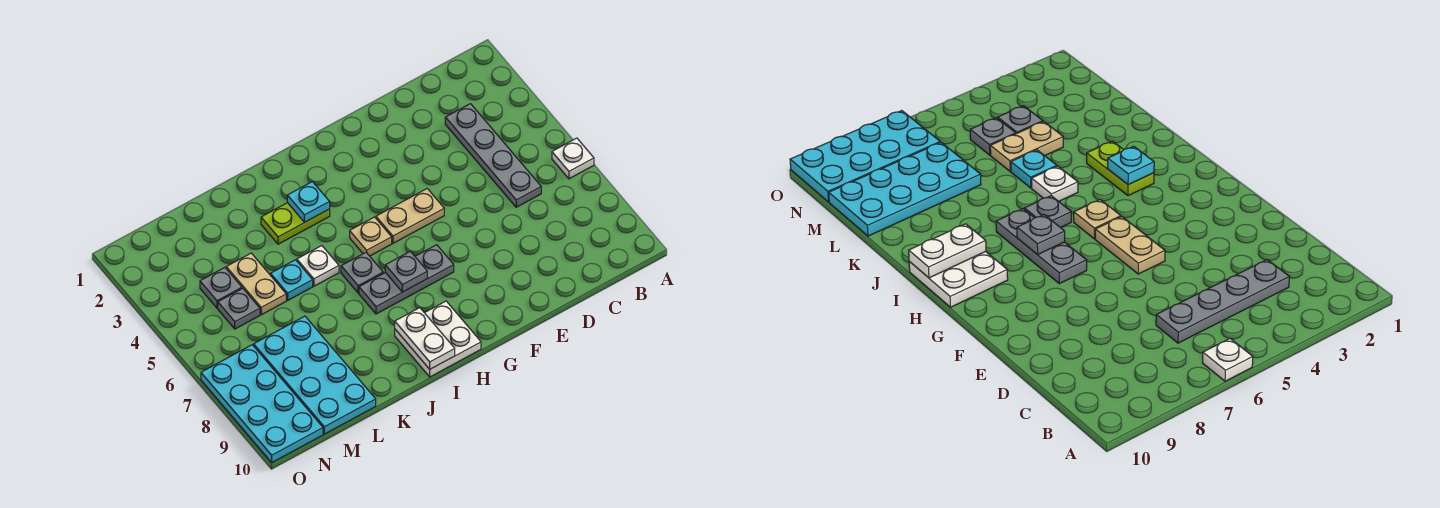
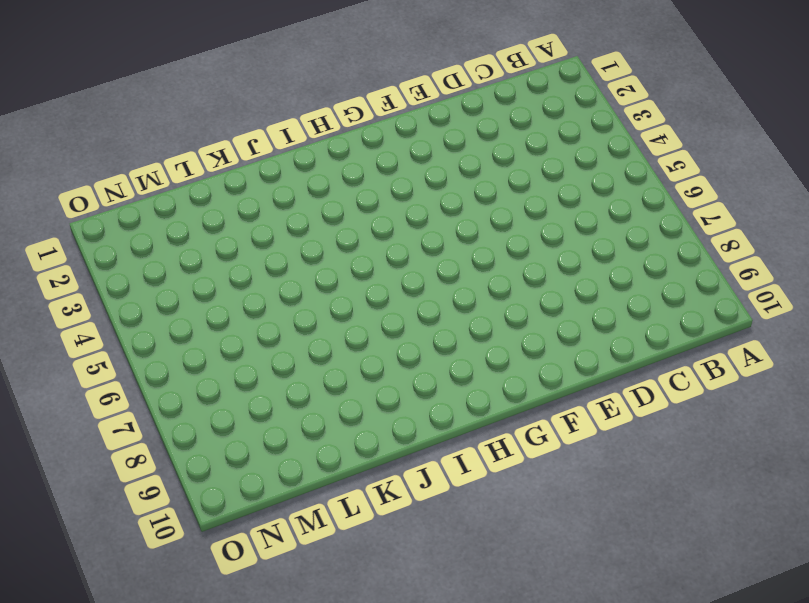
none -> white plate A6 level 1
none -> grey plate C3:C6 level 1
none -> tan plate F5:G5 level 1

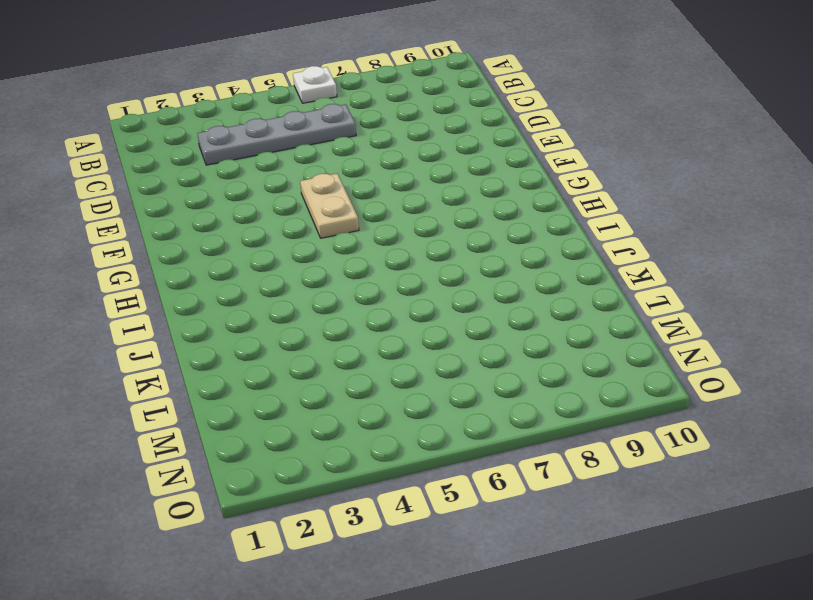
none -> grey plate G7:I7 level 1
none -> tan plate H5 level 1
none -> white plate H9:I10 level 1

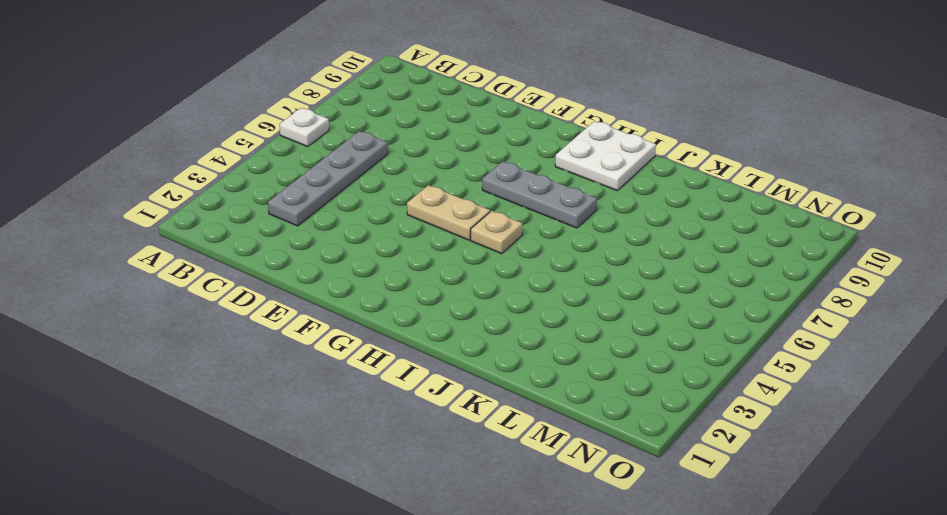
none -> lime plate I3:J3 level 1
none -> grey plate I6 level 1
none -> white plate J5 level 1

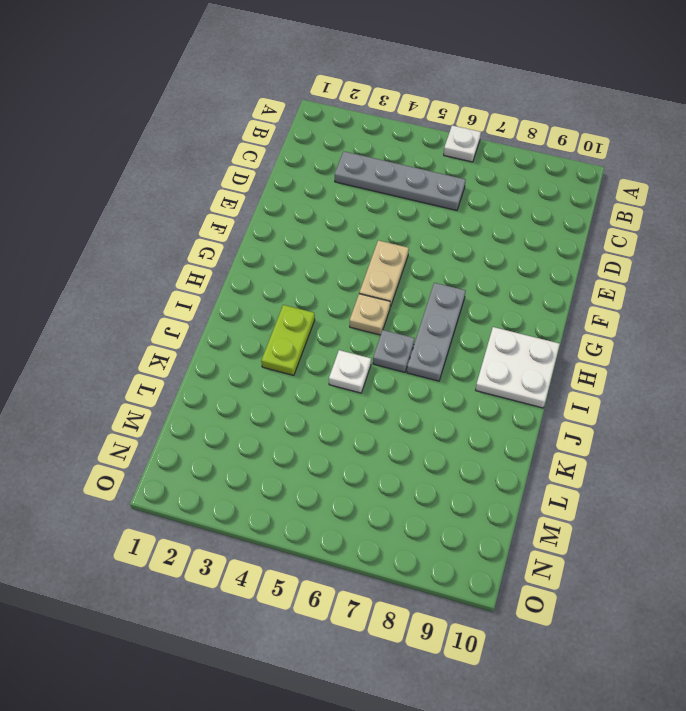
none -> cyan plate K5 level 1
none -> tan plate L4:L5 level 1
none -> cyan plate L7:M10 level 1

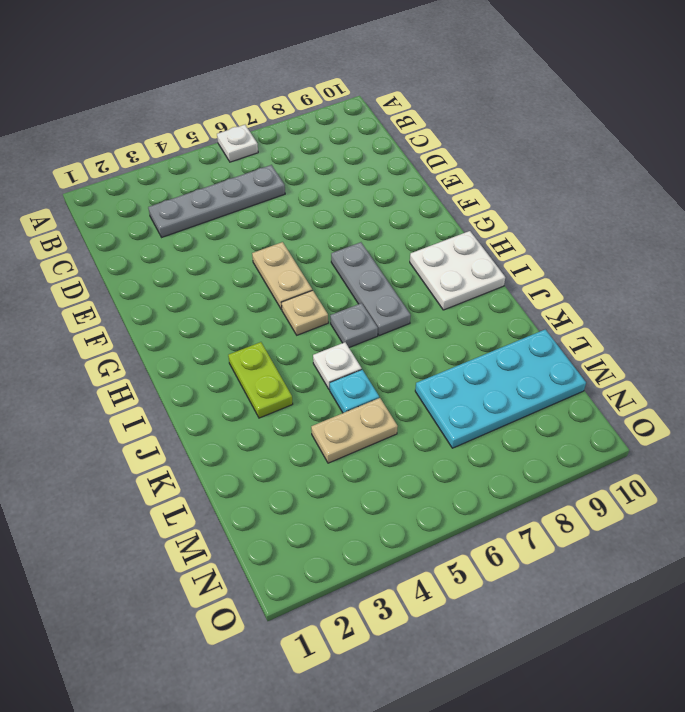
none -> grey plate M4 level 1
none -> grey plate M5 level 1
none -> cyan plate N7:O10 level 1

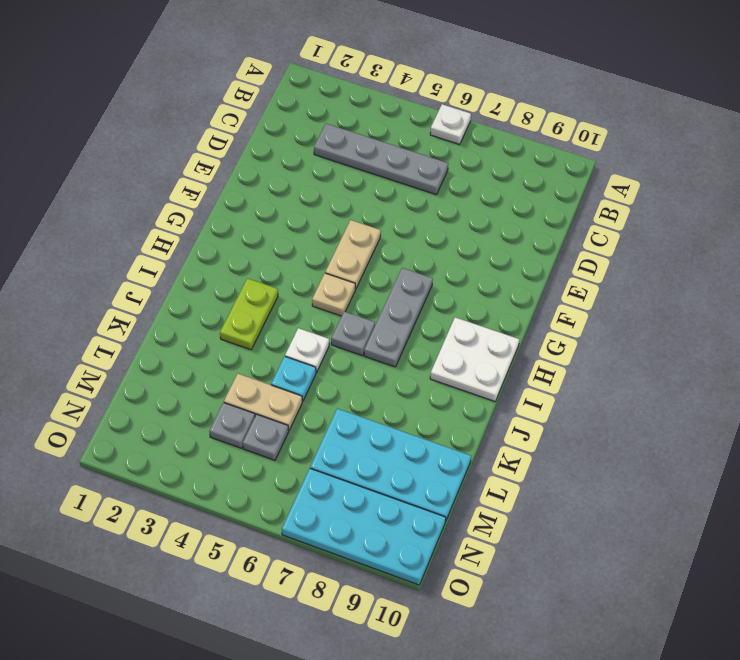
none -> grey plate H7 level 2
none -> cyan plate I3 level 2
none -> white plate I9:I10 level 2

